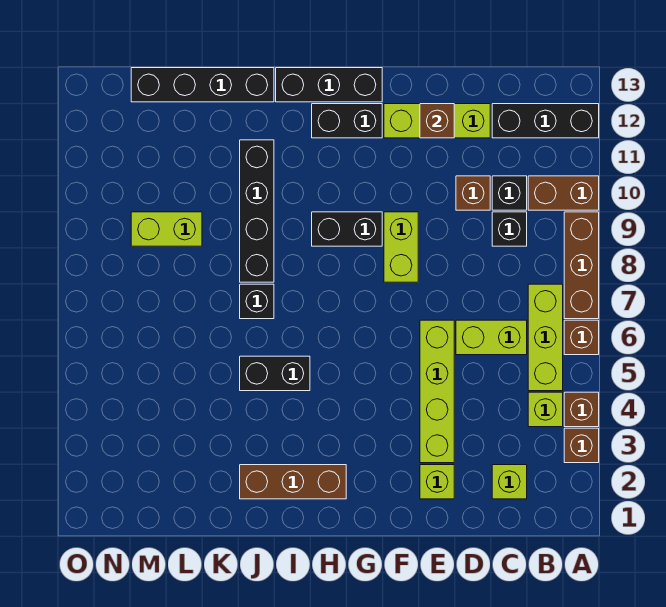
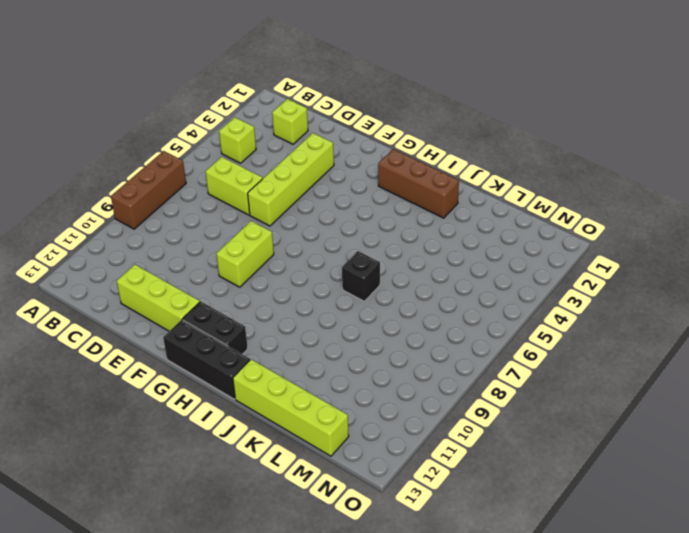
lime brick J13:M13 level 1 -> black brick J13:M13 level 1
none -> brown brick A3 level 1
none -> brown brick A4 level 1
none -> brown brick A6 level 1

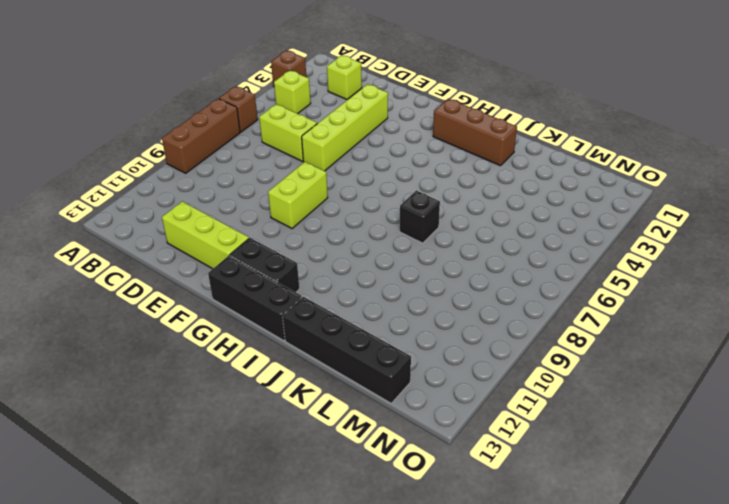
none -> brown brick A4 level 1
none -> brown brick A10:B10 level 1
none -> black brick A12:C12 level 1

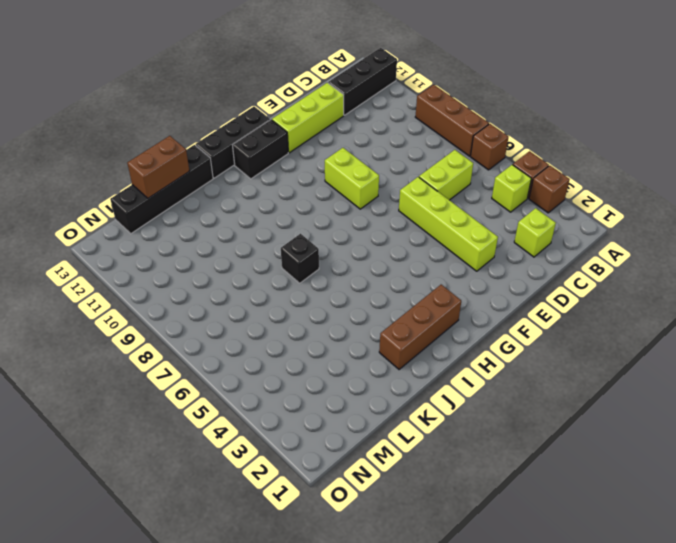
brown brick K13:L13 level 2 -> brown brick A10:B10 level 1
none -> lime brick B5:B7 level 1
none -> black brick C9 level 1
none -> black brick C10 level 1

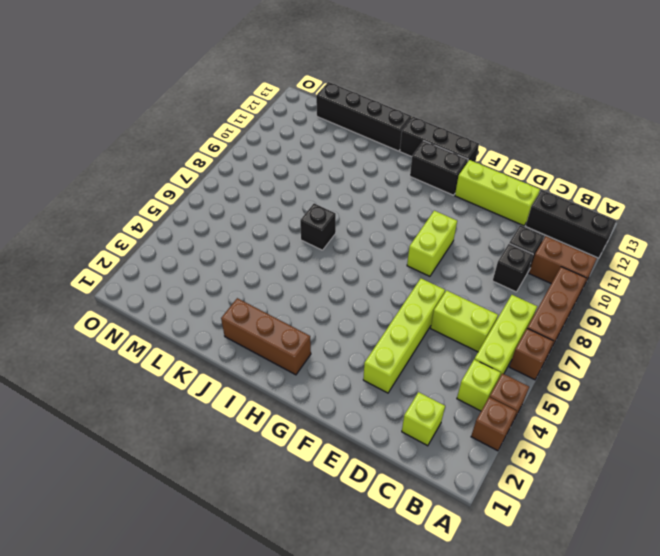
none -> brown brick D10 level 1
none -> lime brick E2 level 1
none -> black brick G9:H9 level 1

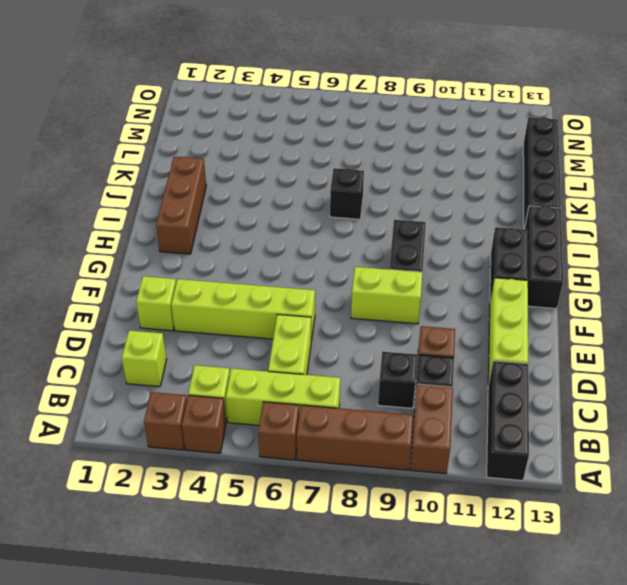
none -> black brick I5:J5 level 1
none -> black brick J8:J11 level 1
none -> lime brick L9:M9 level 1

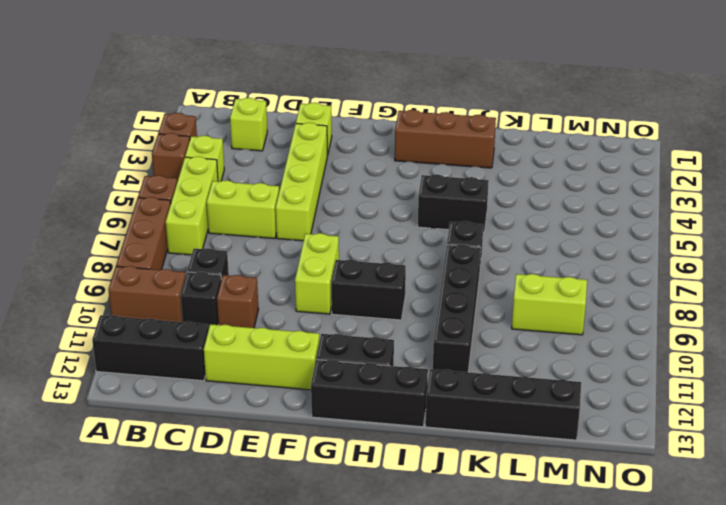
none -> brown brick E12 level 2

